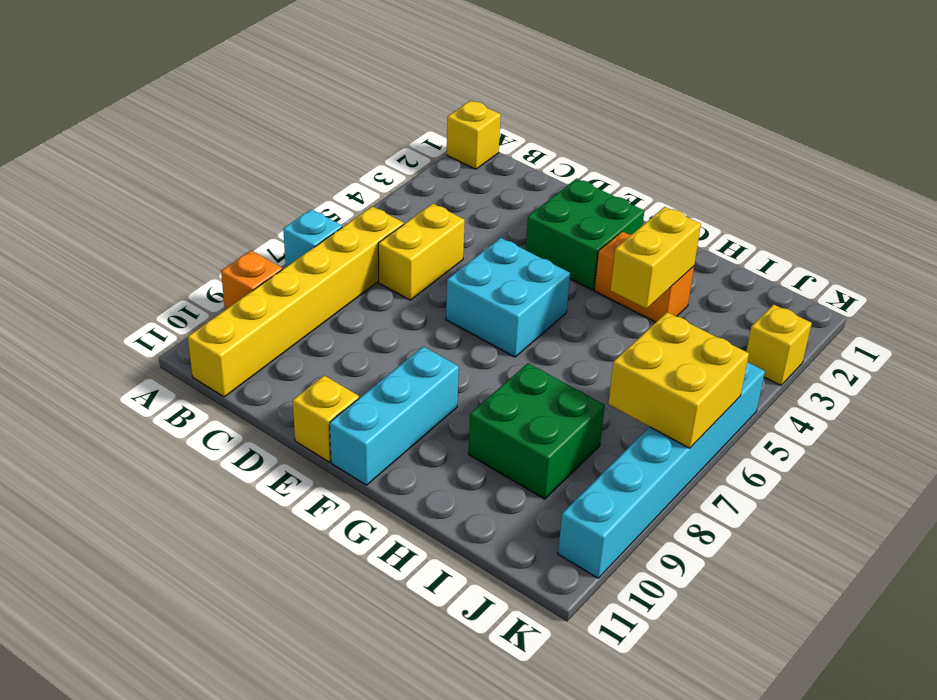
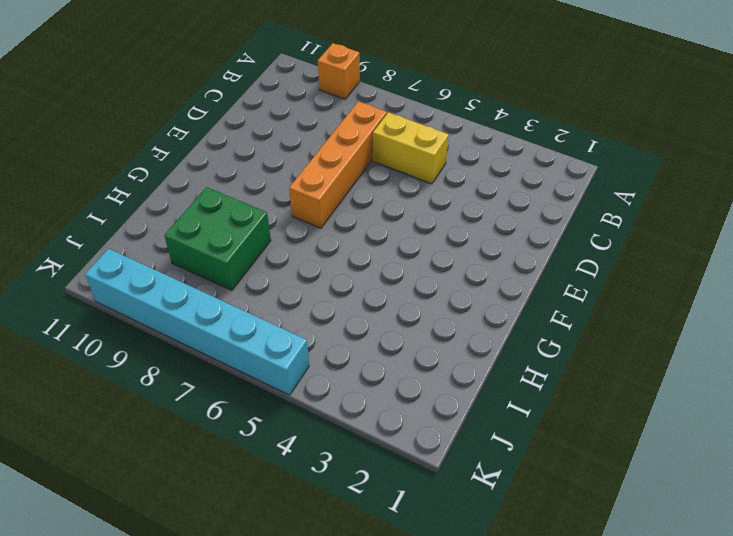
orange brick C7:F7 level 1 -> none
none -> yellow brick A1 level 1
none -> cyan brick A7 level 1
none -> yellow brick B6:B11 level 1

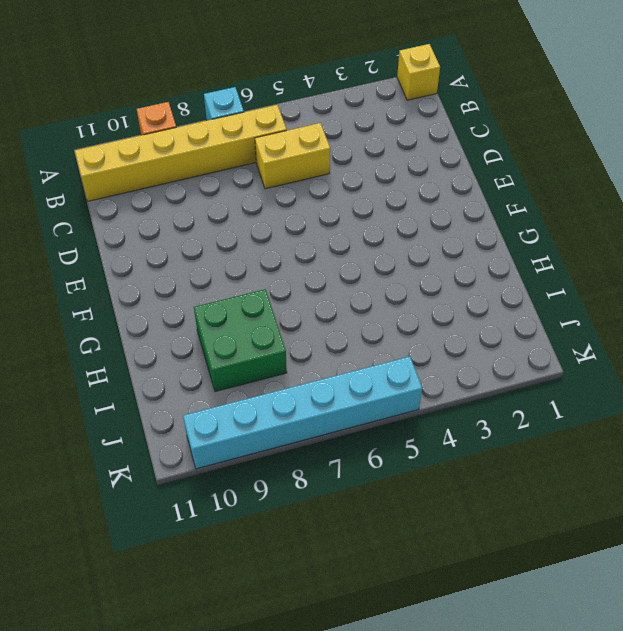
none -> green brick E2:F3 level 1
none -> cyan brick E5:F6 level 1
none -> yellow brick E11 level 1

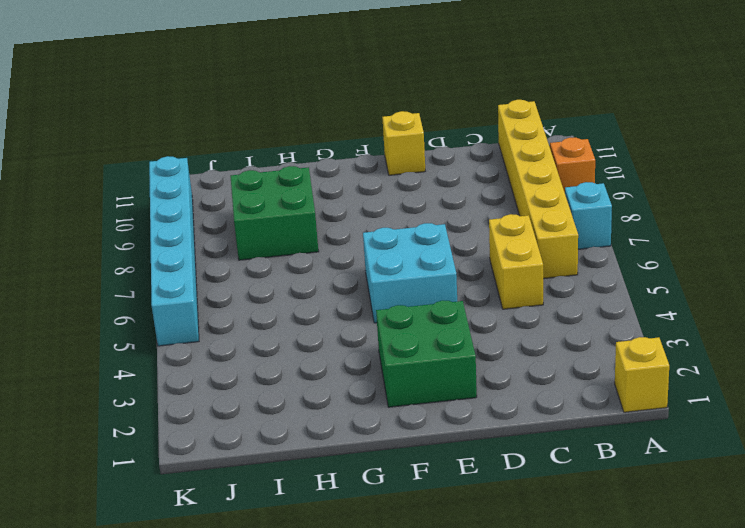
none -> cyan brick F9:F11 level 1
none -> orange brick G3:H3 level 1
none -> yellow brick K3 level 1

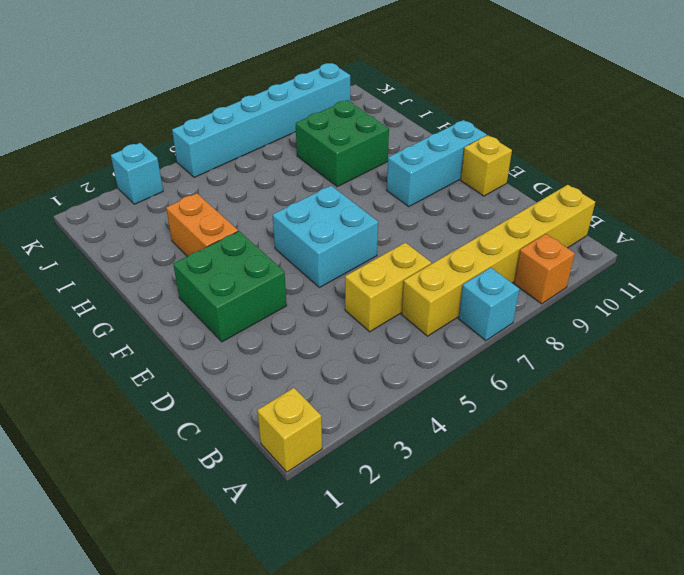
cyan brick K3 level 1 -> yellow brick K3 level 1
none -> yellow brick H3:H4 level 2
none -> yellow brick J6:K7 level 2

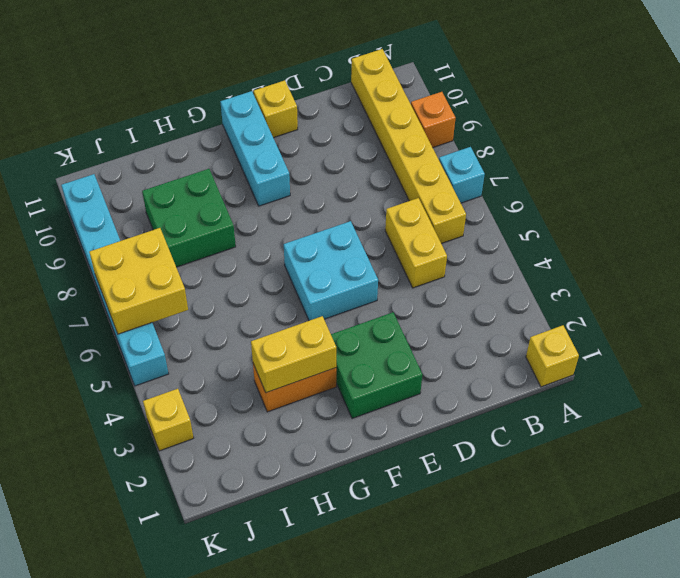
yellow brick G3:H3 level 2 -> yellow brick H3:H4 level 2

